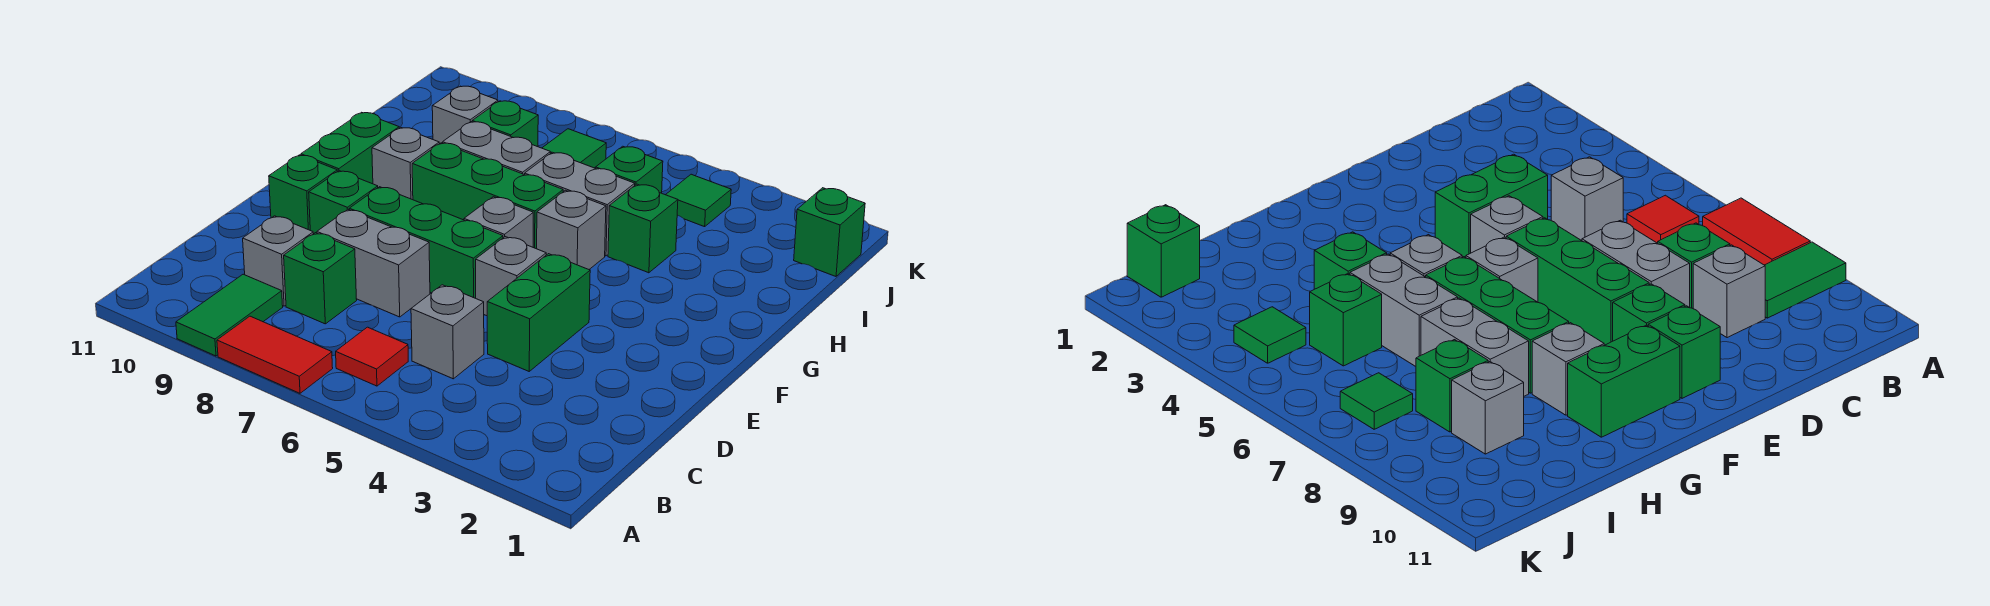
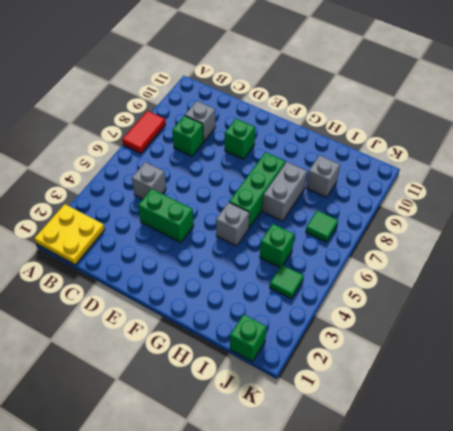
yellow plate A1:B2 level 1 -> none
none -> green tile A9:B9 level 1
none -> red tile B6 level 1
none -> grey brick D7:D8 level 1

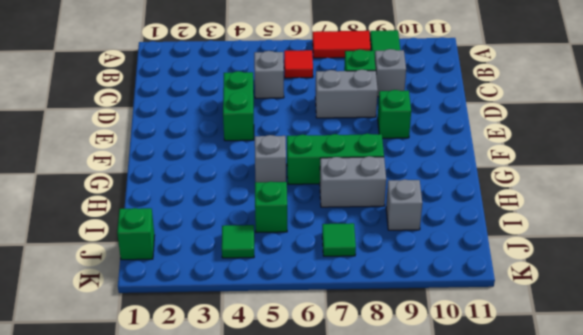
none -> grey brick E5 level 1
none -> green brick E6:E8 level 1
none -> green brick E10 level 1

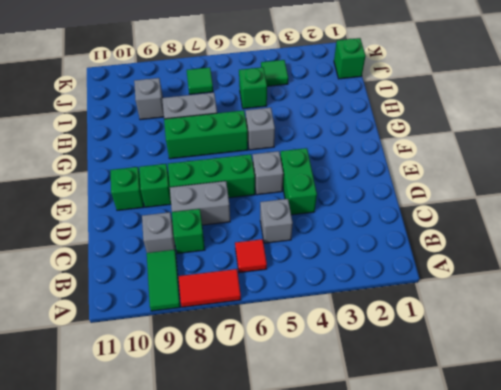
none -> grey brick F6 level 1
none -> green brick F10:G10 level 1
none -> grey brick G9 level 1

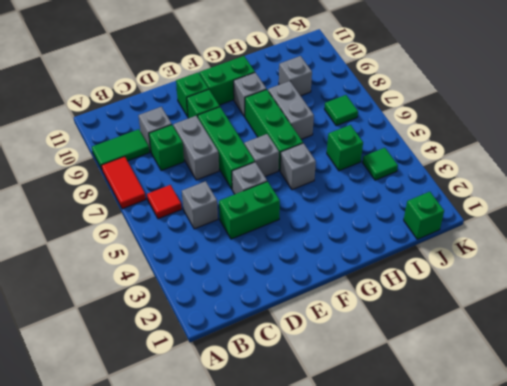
none -> green brick H4 level 1
none -> grey brick H5:H6 level 1
none -> green brick I8 level 1

